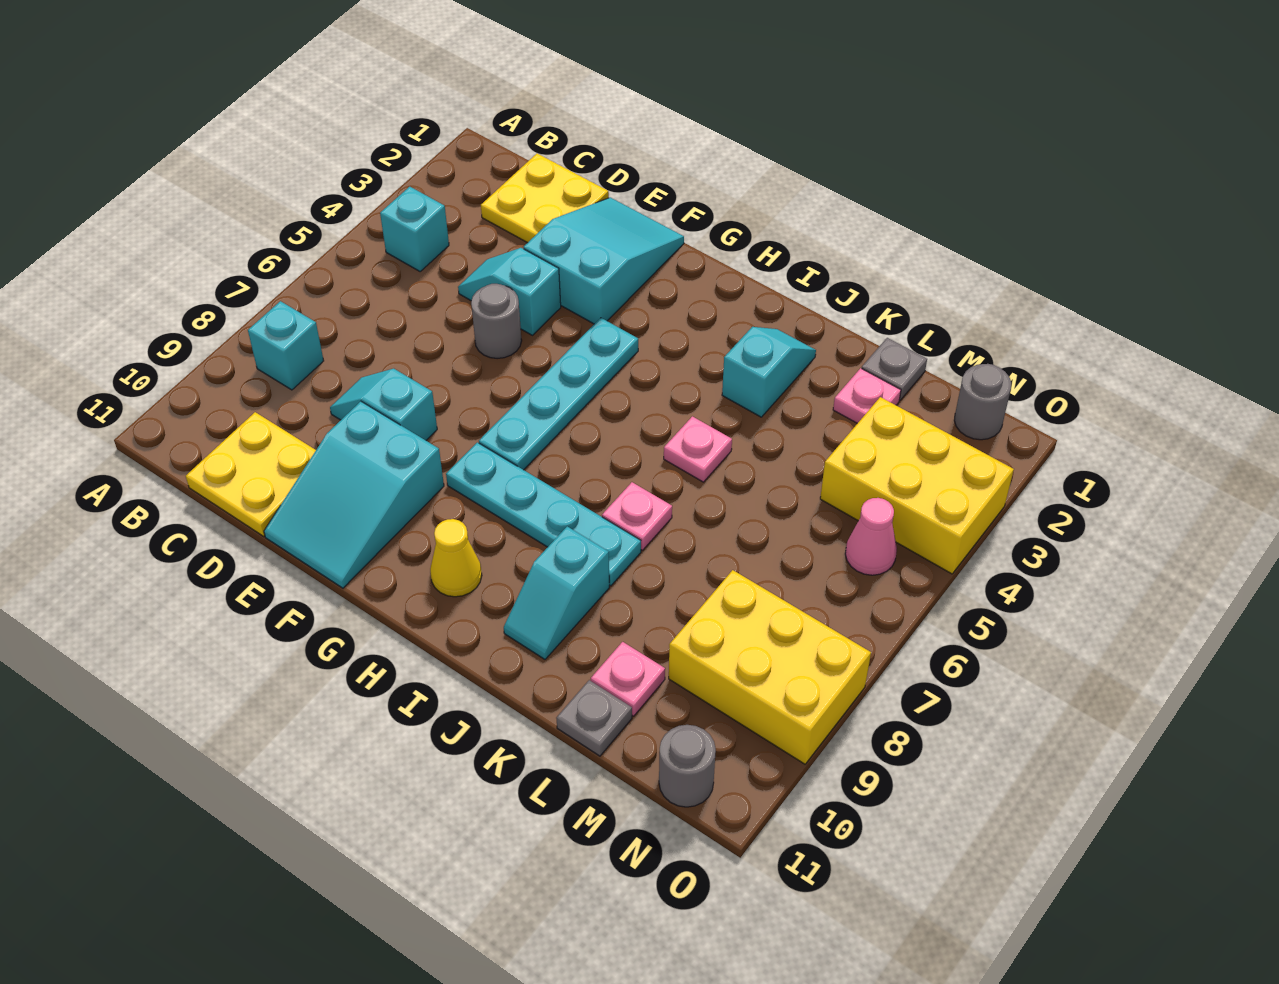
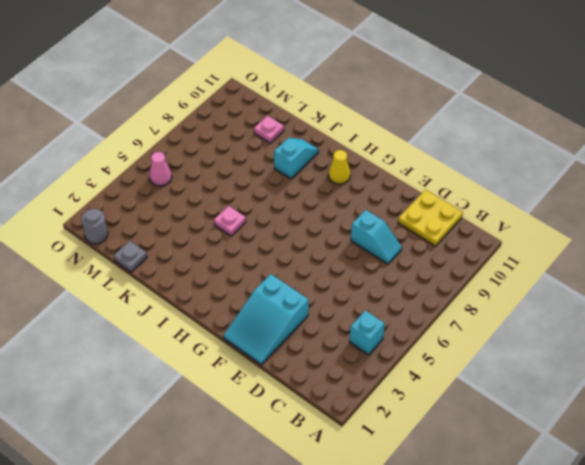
none -> cyan brick B8 level 1
none -> yellow plate C1:D2 level 1
none -> cyan slope D4:E4 level 1 top E

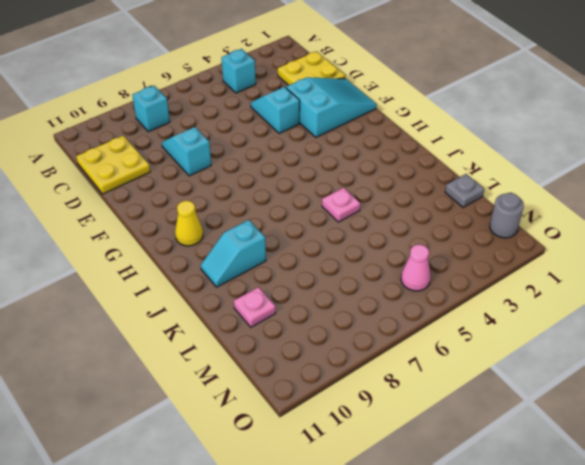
none -> grey round brick E5 level 1
none -> cyan slope E9:F11 level 1 top 9
none -> cyan plate G4:G7 level 1

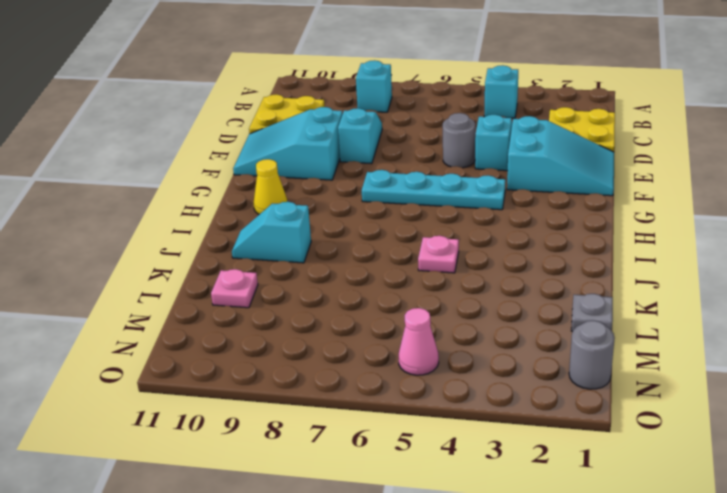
none -> cyan plate G8:J8 level 1
none -> cyan slope J2:J3 level 1 top 3
none -> pink plate J7 level 1

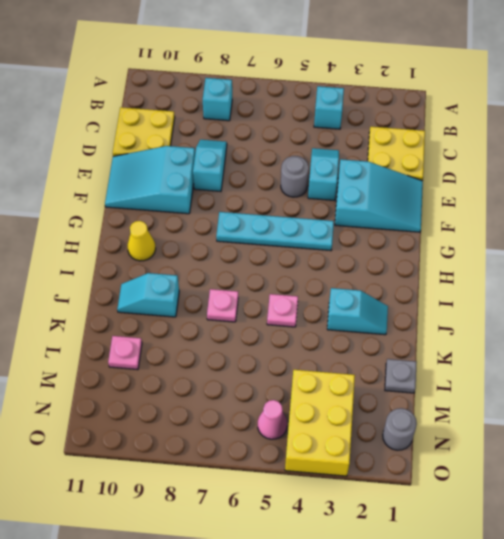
none -> cyan plate G8:J8 level 1
none -> pink plate L2 level 1
none -> grey plate L11 level 1

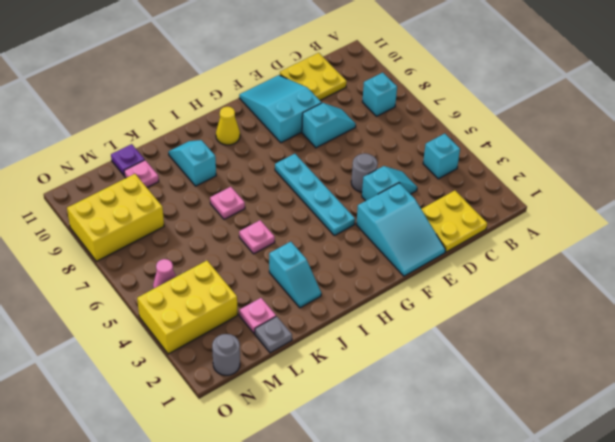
purple plate L11 level 1 -> grey plate L11 level 1
none -> cyan plate G8:J8 level 1
none -> grey round brick N11 level 1

